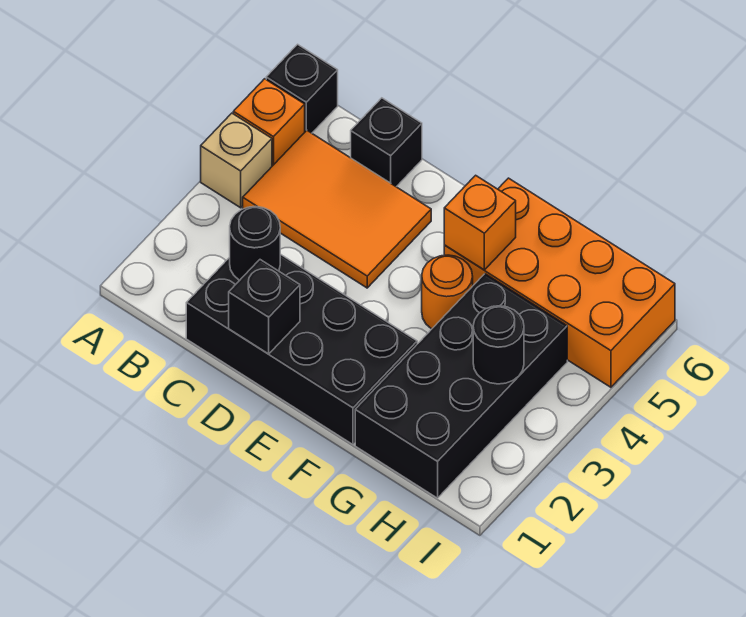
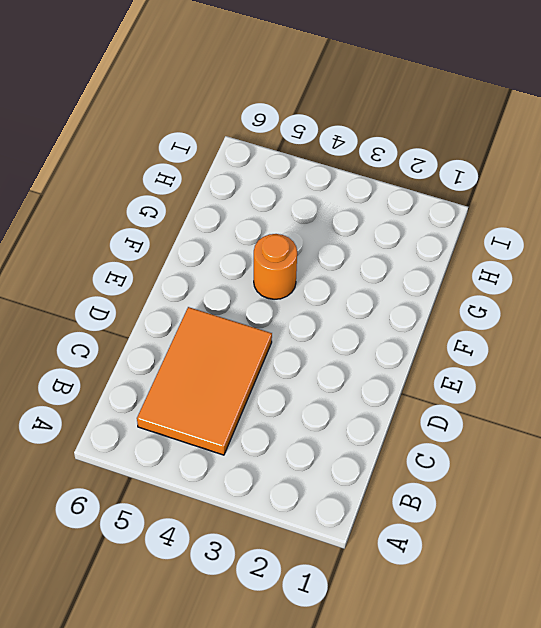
none -> tan brick A4 level 1
none -> orange brick A5 level 1
none -> black brick A6 level 1

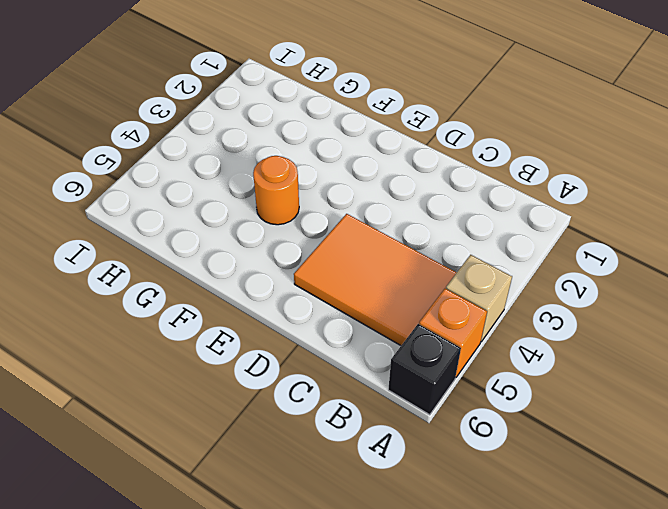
none -> black brick C1:F2 level 1
none -> black brick C6 level 1
none -> orange brick F5:I6 level 1

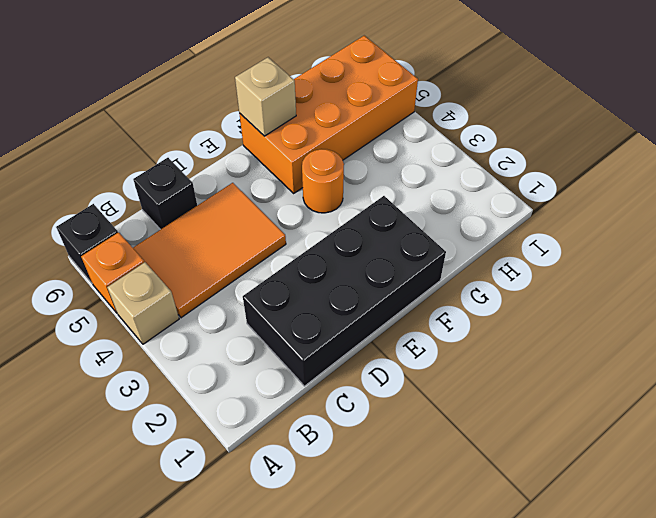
tan brick F6 level 2 -> none
none -> black brick G1:H4 level 1
none -> black round brick C2 level 2
none -> black brick D1 level 2

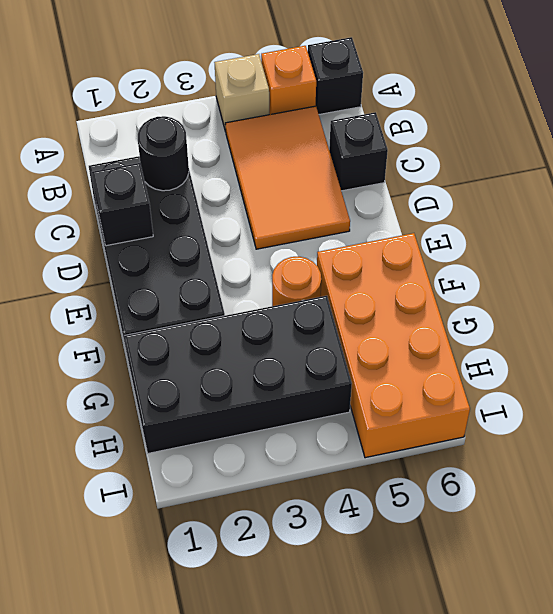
none -> orange brick F5 level 2
none -> black round brick H3 level 2

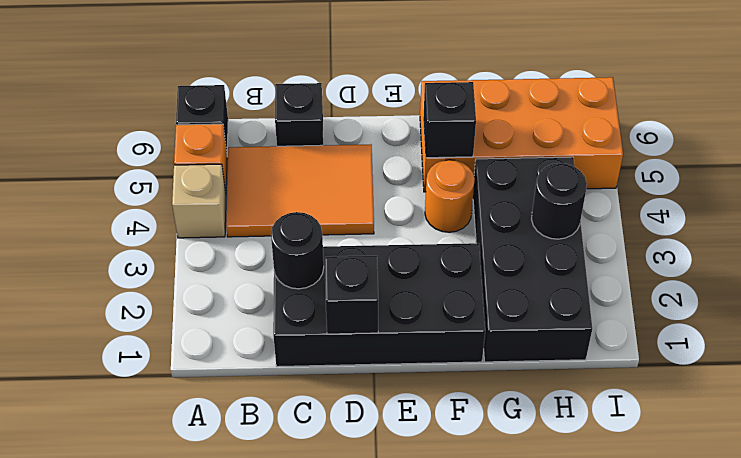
black brick F5 level 2 -> orange brick F5 level 2

